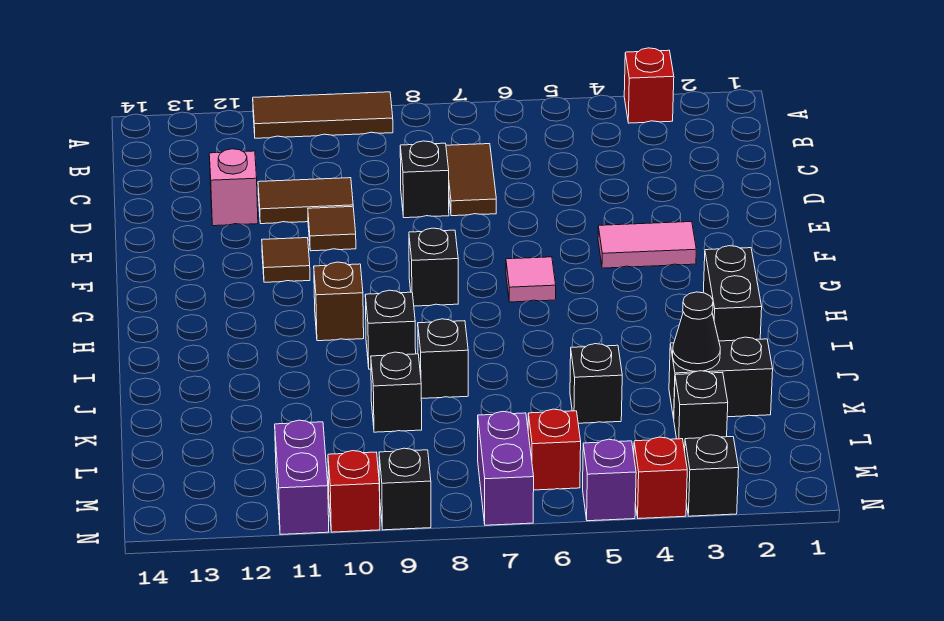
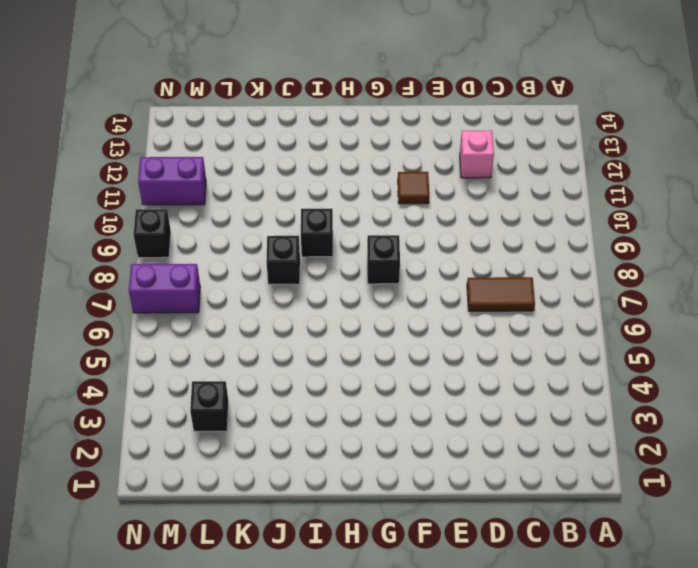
none -> red brick A3 level 1
none -> brown tile A9:A11 level 1
none -> black brick D8 level 1

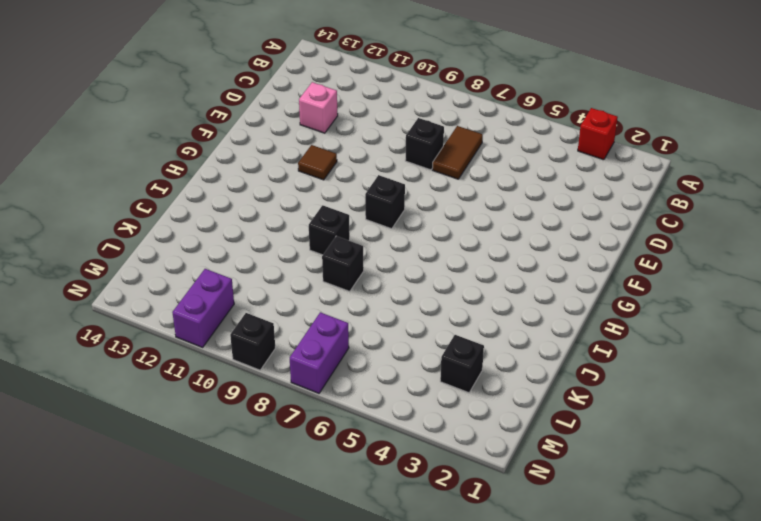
none -> brown tile A9:A11 level 1
none -> brown tile D10:D11 level 1
none -> brown tile E10 level 1

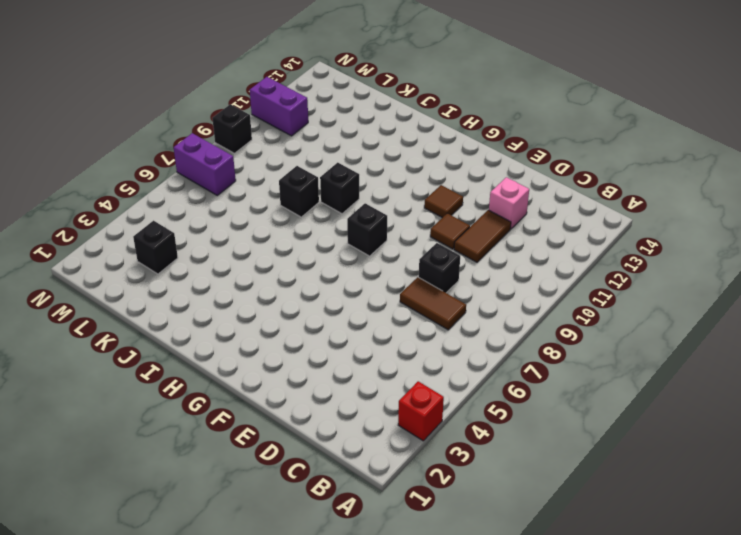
none -> brown tile A9:A11 level 1
none -> pink tile F3:F4 level 1
none -> pink tile G6 level 1

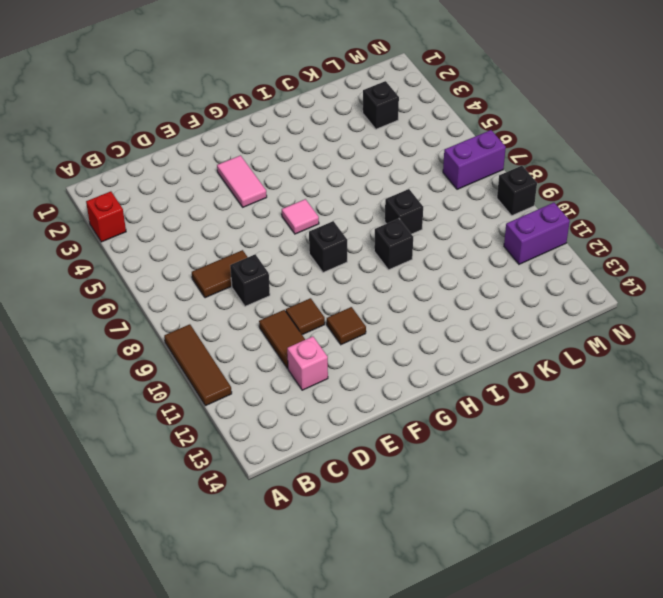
none -> black brick H2:I2 level 1
none -> brown brick H10 level 1
none -> black brick K2:K3 level 1

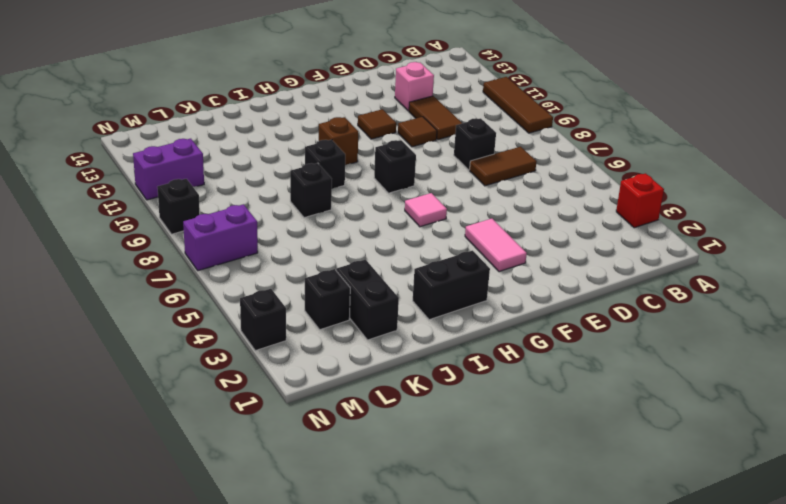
none -> black brick K5 level 1
none -> black brick K9 level 1
none -> red brick M6 level 1

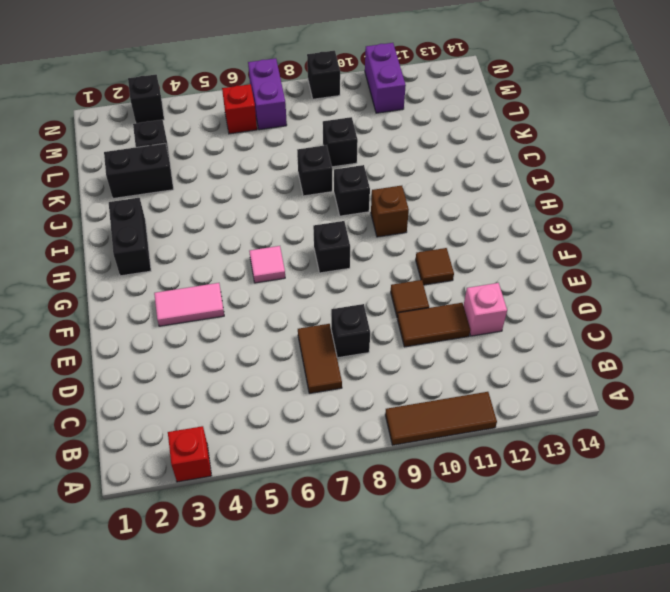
none -> black brick K5 level 1
none -> red brick N4 level 1
none -> purple brick N5 level 1

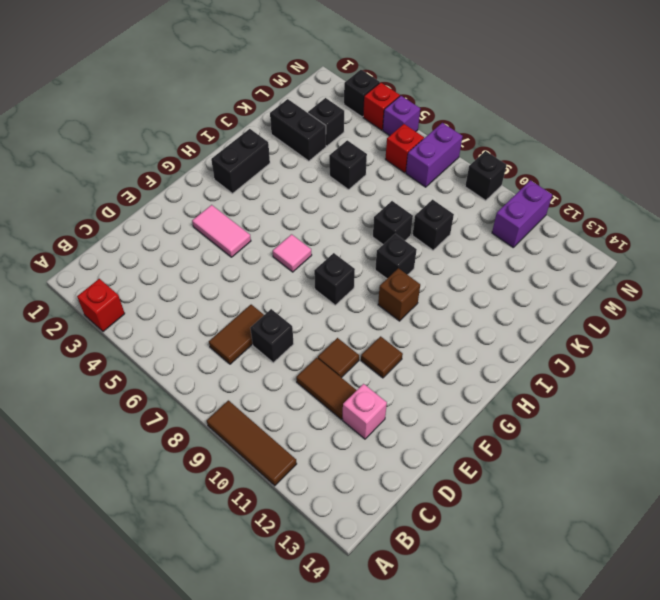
none -> red brick N10 level 1
none -> black cone K3 level 2

